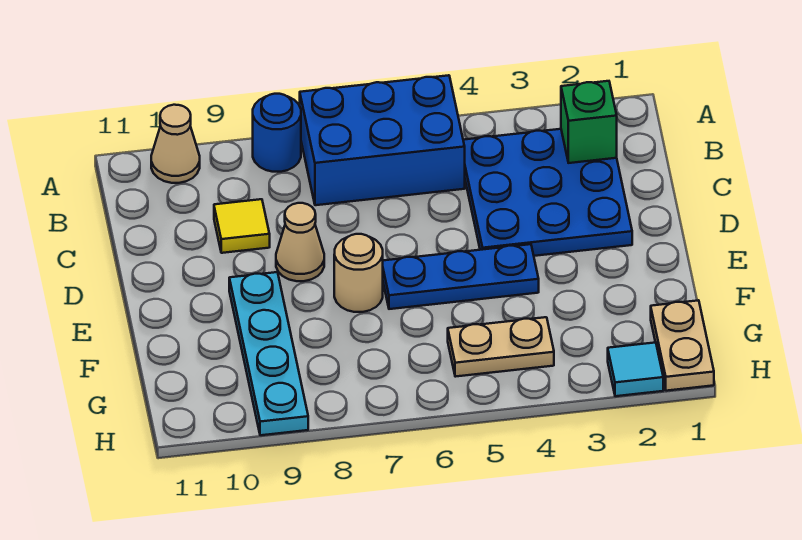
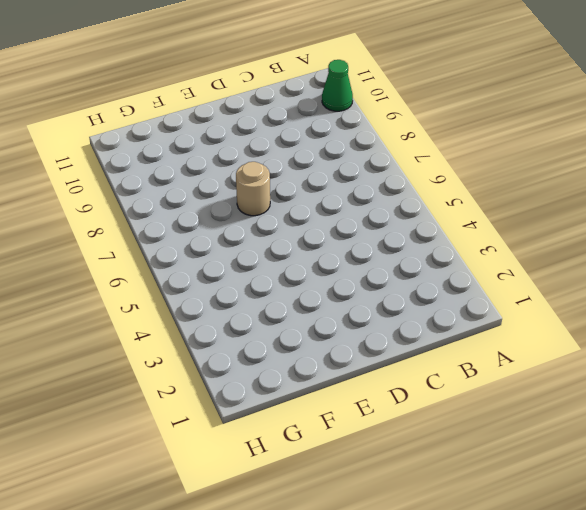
green cone A10 level 1 -> tan cone A10 level 1
none -> blue brick A5:B7 level 1
none -> blue round brick A8 level 1
none -> blue plate B2:D4 level 1

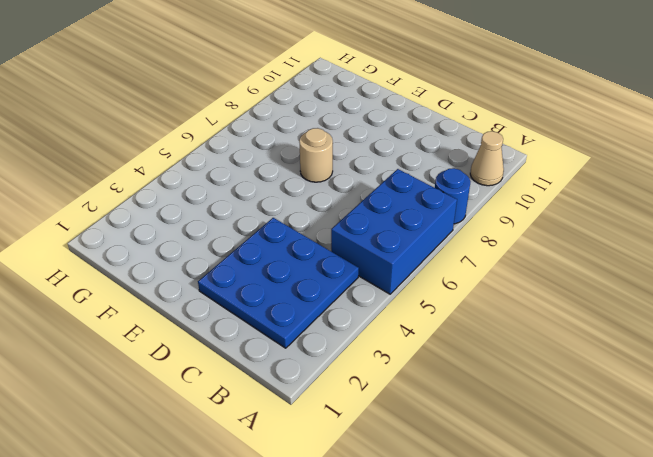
none -> yellow tile C9 level 1
none -> tan cone D8 level 1
none -> blue plate E4:E6 level 1

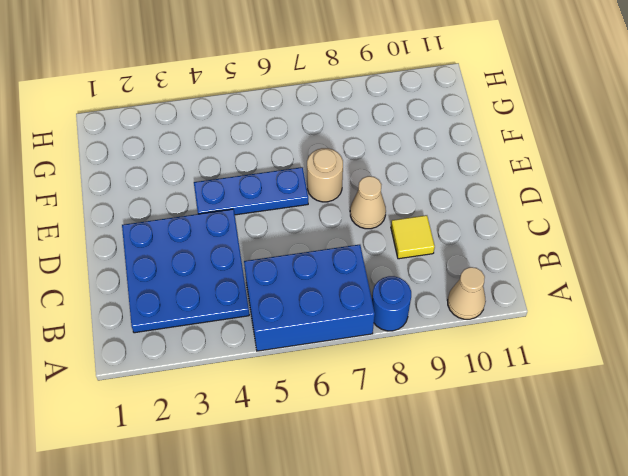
none -> cyan plate E9:H9 level 1
none -> tan plate G1:H1 level 1
none -> tan plate G4:G5 level 1

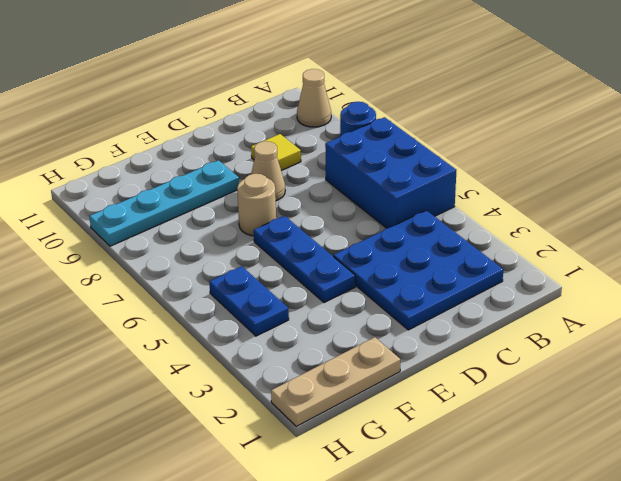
tan plate F1:H1 level 1 -> tan plate G1:H1 level 1
blue plate G4:G5 level 1 -> tan plate G4:G5 level 1
none -> cyan tile H2 level 1
none -> green brick B2 level 2

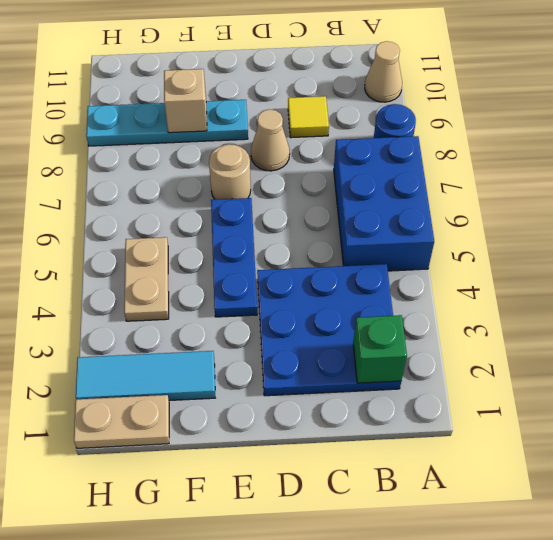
cyan tile F2:H2 level 1 -> cyan tile H2 level 1
tan brick F9 level 2 -> none

